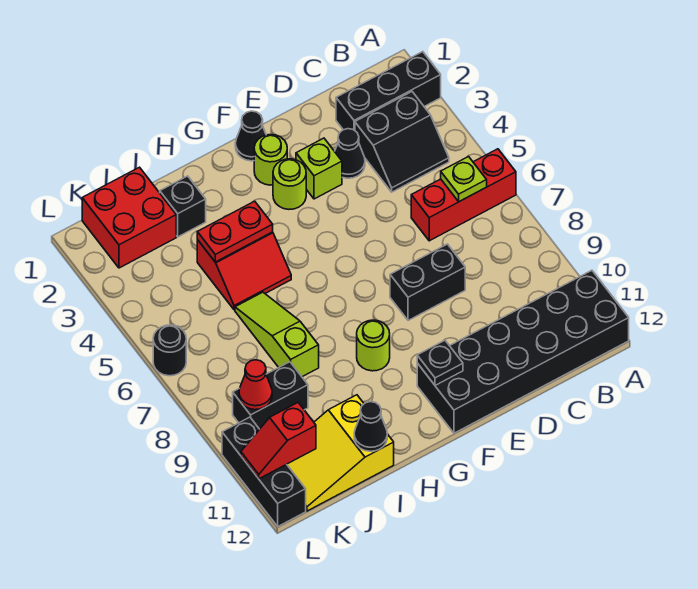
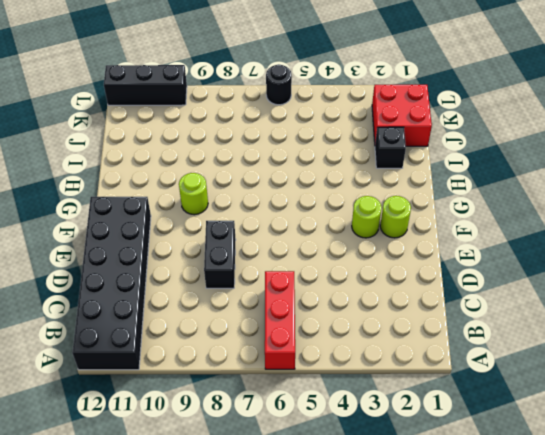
none -> black brick A2:C2 level 1
none -> black slope B3:C4 level 1 top 3
none -> black cone D3 level 1

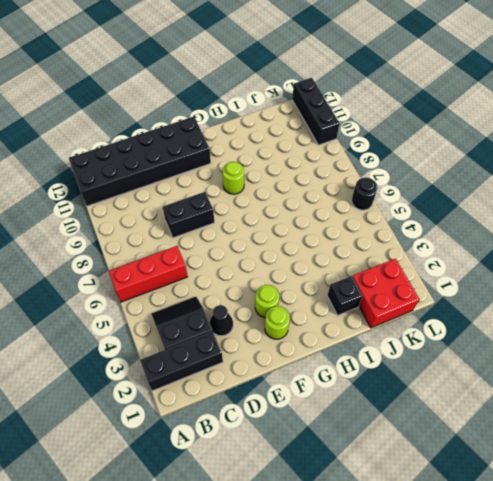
none -> lime brick E3 level 1
none -> black cone F1 level 1
none -> red slope H4:I5 level 1 top 4

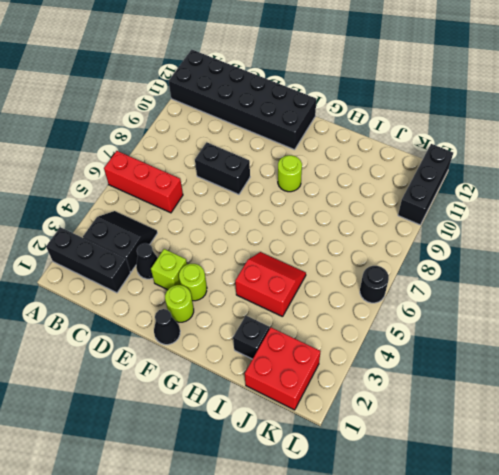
none -> lime slope I6:I8 level 1 top 8
none -> yellow slope I11:K12 level 1 top I
none -> black brick J9:K9 level 1

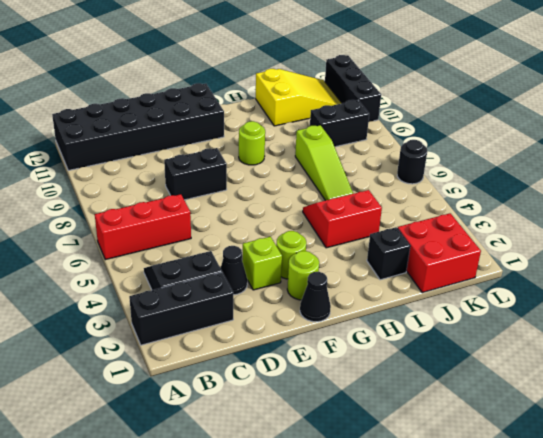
none -> lime plate B6 level 2
none -> black plate F11 level 2
none -> red plate H4:I4 level 2

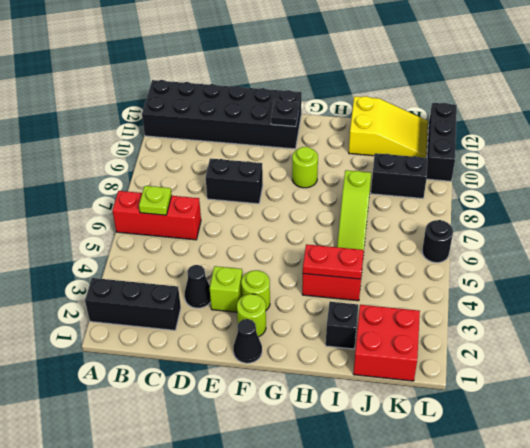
none -> black slope B3:C4 level 1 top 3
none -> black cone I12 level 2
none -> red cone K9 level 2

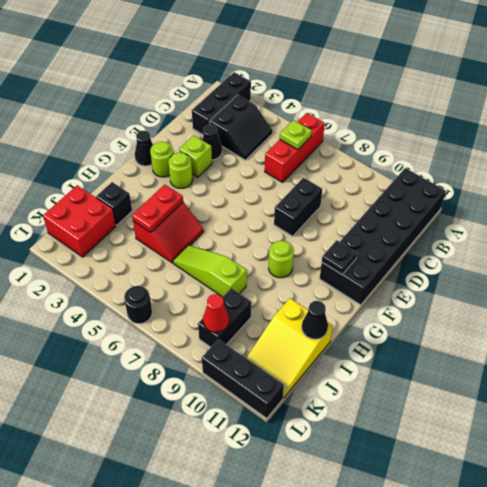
none -> red slope K11:L11 level 2 top K

